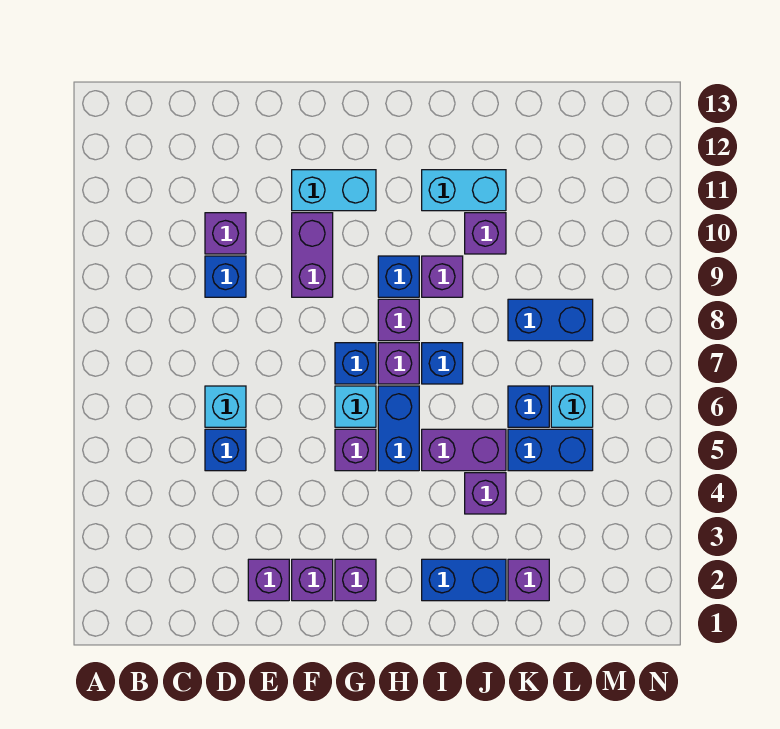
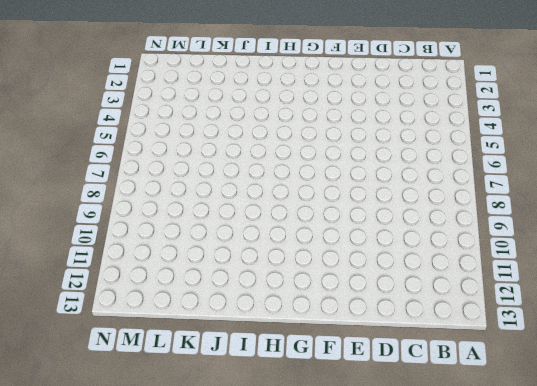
none -> blue brick D5 level 1
none -> cyan brick D6 level 1
none -> blue brick D9 level 1

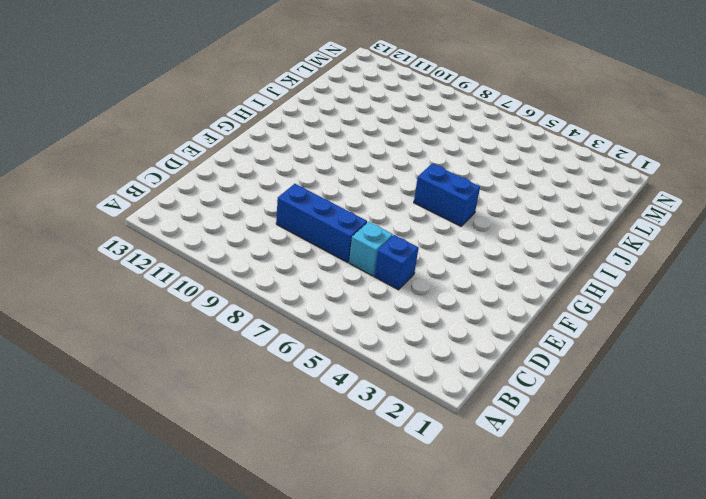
blue brick D7:D9 level 1 -> blue brick D9 level 1
none -> purple brick D10 level 1
none -> purple brick E2 level 1
none -> purple brick F2 level 1

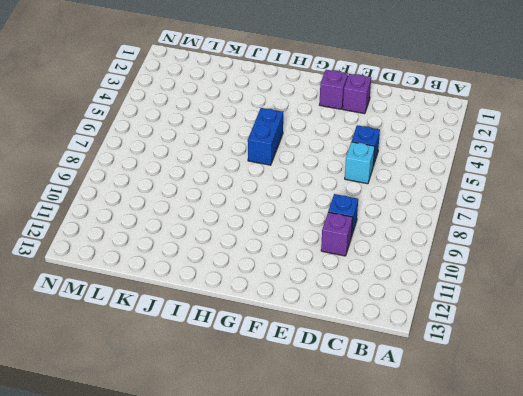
none -> purple brick F9:F10 level 1
none -> cyan brick F11:G11 level 1
none -> purple brick G2 level 1

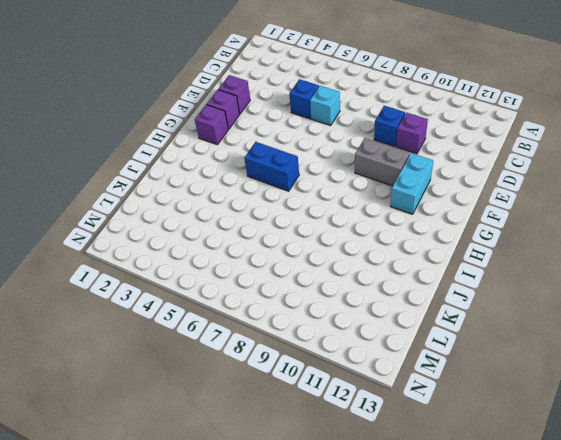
grey brick F9:F10 level 1 -> purple brick F9:F10 level 1
none -> purple brick G5 level 1
none -> cyan brick G6 level 1
none -> blue brick G7 level 1

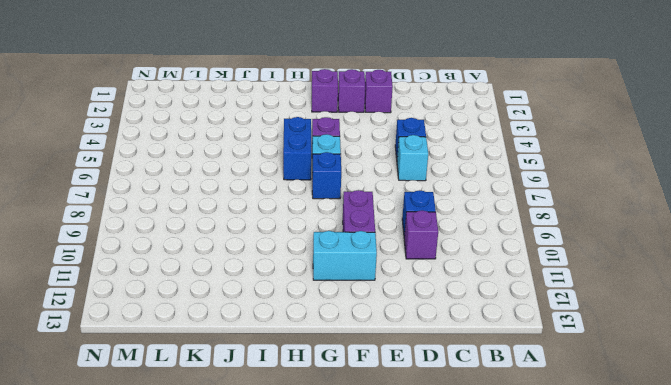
none -> purple brick H7 level 1
none -> purple brick H8 level 1
none -> blue brick H9 level 1

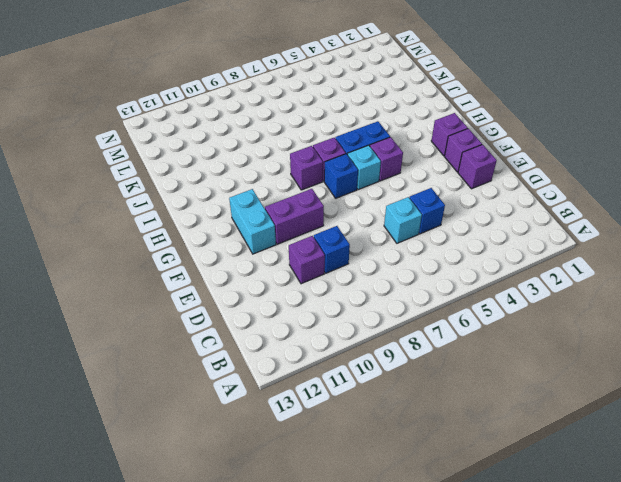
none -> blue brick H9 level 1
none -> blue brick I2:J2 level 1
none -> purple brick I5:J5 level 1

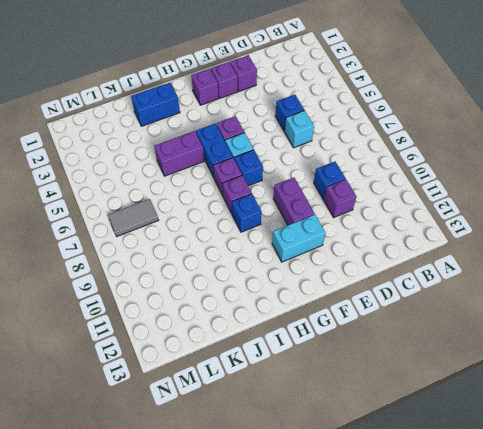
grey tile L7:M7 level 1 -> none
none -> blue brick I7 level 1
none -> purple brick I9 level 1
none -> cyan brick I11:J11 level 1

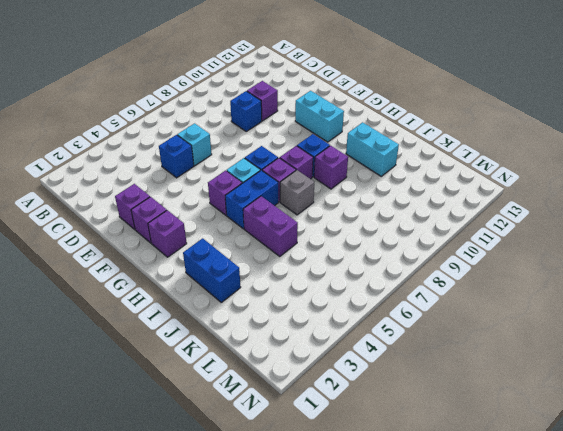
grey brick I7 level 1 -> blue brick I7 level 1
none -> purple brick F9:F10 level 1
none -> purple brick J4 level 1
none -> purple brick J10 level 1

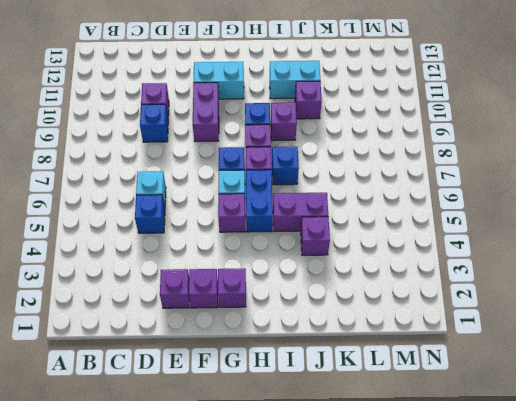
none -> blue brick I2:J2 level 1
none -> purple brick K2 level 1
none -> blue brick K5:L5 level 1

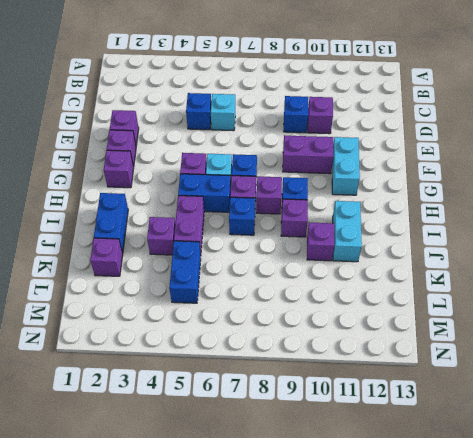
none -> blue brick K6 level 1
none -> blue brick K8:L8 level 1
none -> cyan brick L6 level 1

